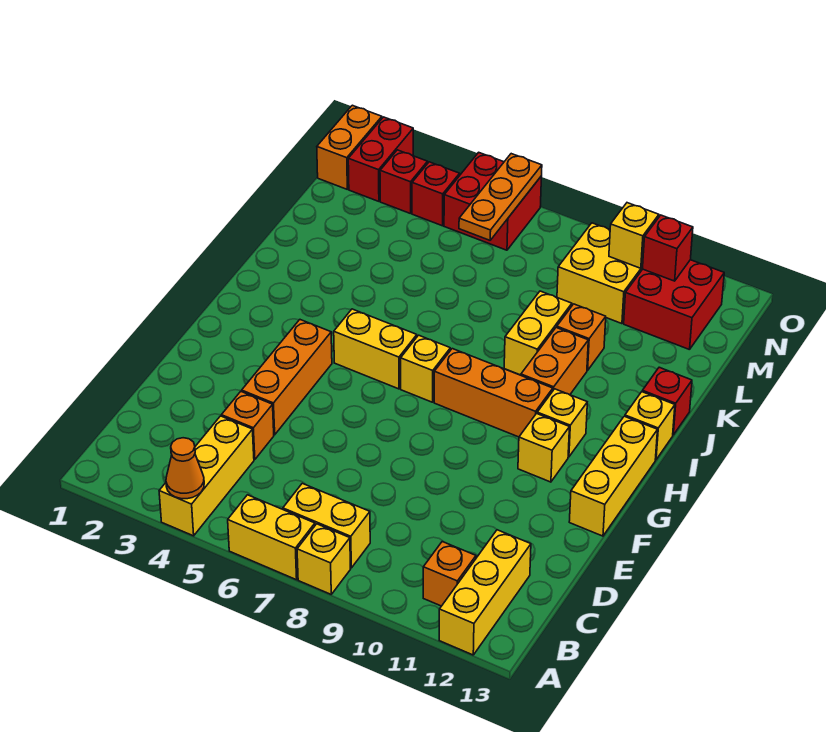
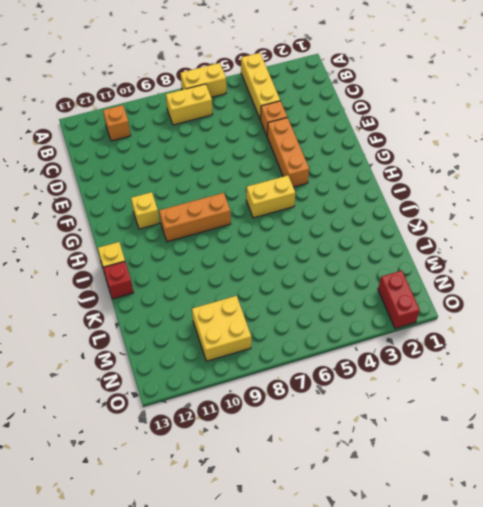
none -> yellow brick A8 level 1
none -> yellow brick A12:C12 level 1
none -> yellow brick F13:H13 level 1
none -> yellow brick H7 level 1

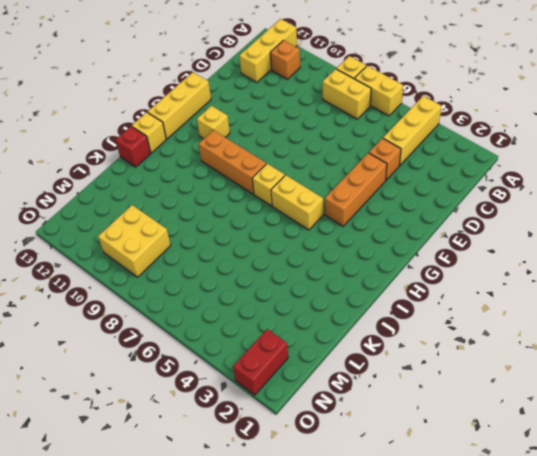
none -> yellow brick H11 level 1
none -> orange brick I10:J10 level 1
none -> yellow brick J9:K9 level 1
none -> orange brick K10 level 1

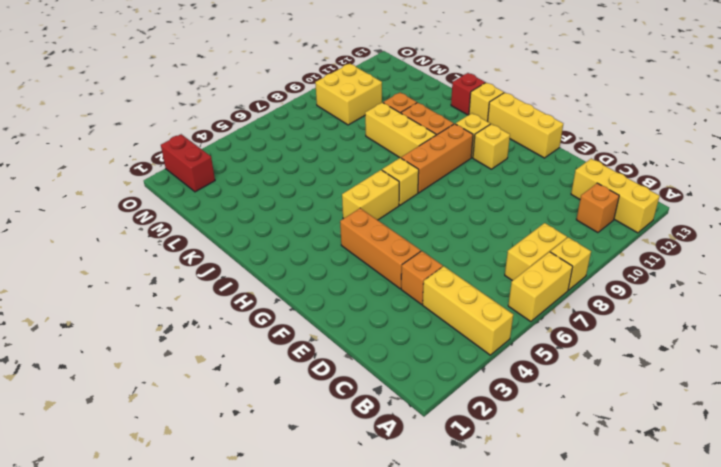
yellow brick I9:K9 level 1 -> yellow brick J9:K9 level 1
none -> red brick M11:N12 level 1
none -> orange brick N1:O1 level 1
none -> red brick N3 level 1
none -> red brick N4 level 1

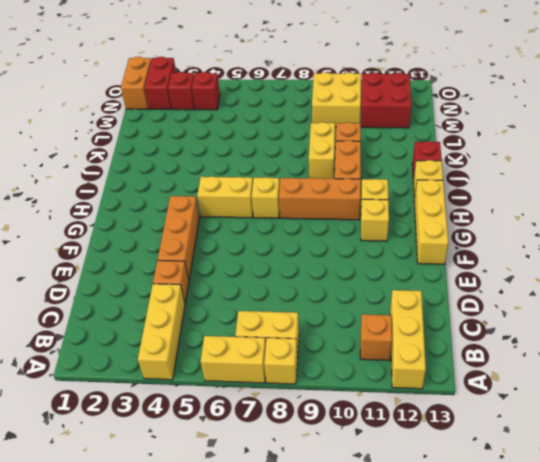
none -> red brick N5:O6 level 1
none -> orange cone A4 level 2
none -> orange plate M6:O6 level 2
none -> yellow brick N10 level 2

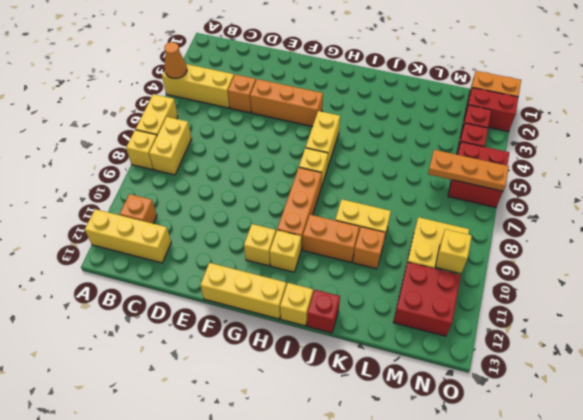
none -> red brick N11 level 2

